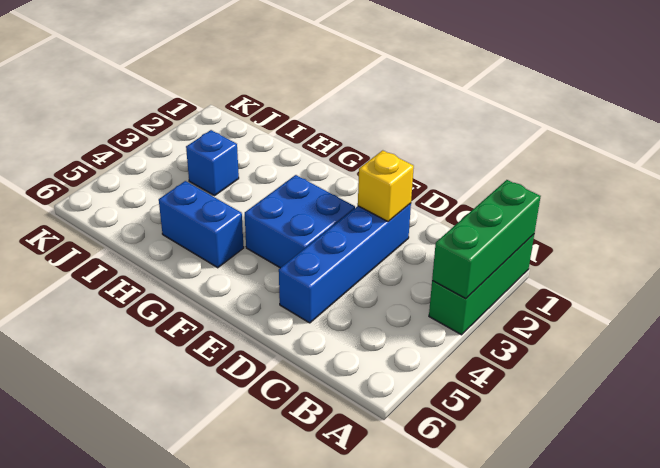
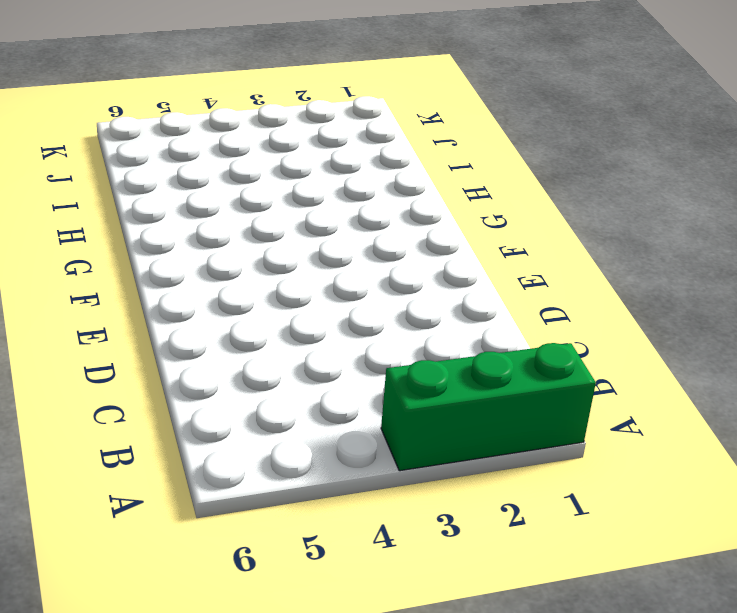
none -> blue brick D2:D5 level 1
none -> blue brick E3:F4 level 1

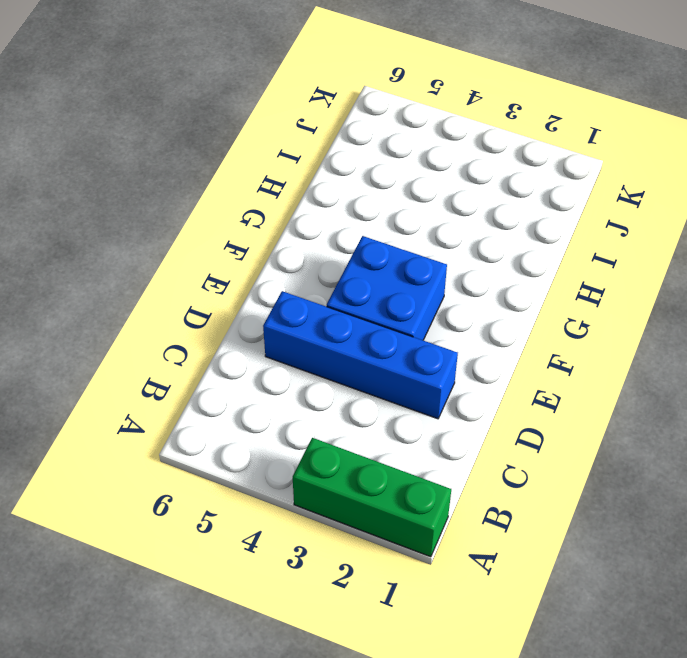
none -> blue brick G5:H5 level 1
none -> blue brick I3 level 1

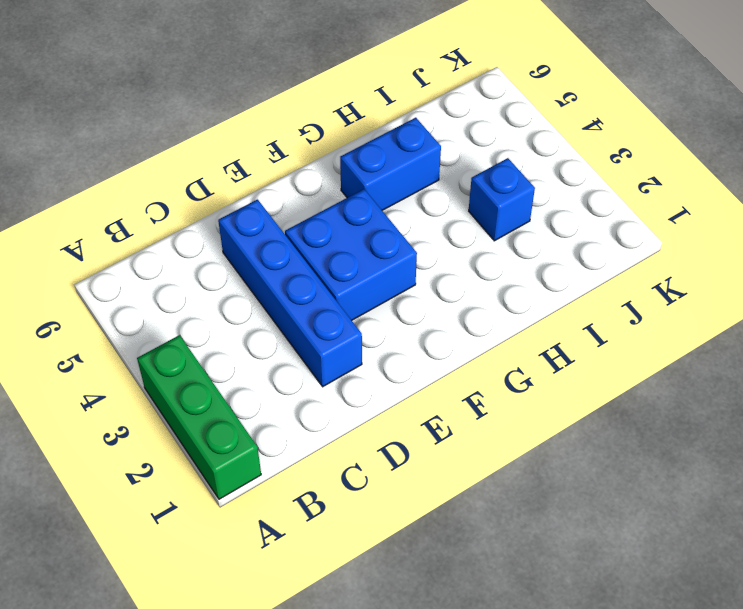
none -> green brick A1:A3 level 2
none -> yellow brick D2 level 2

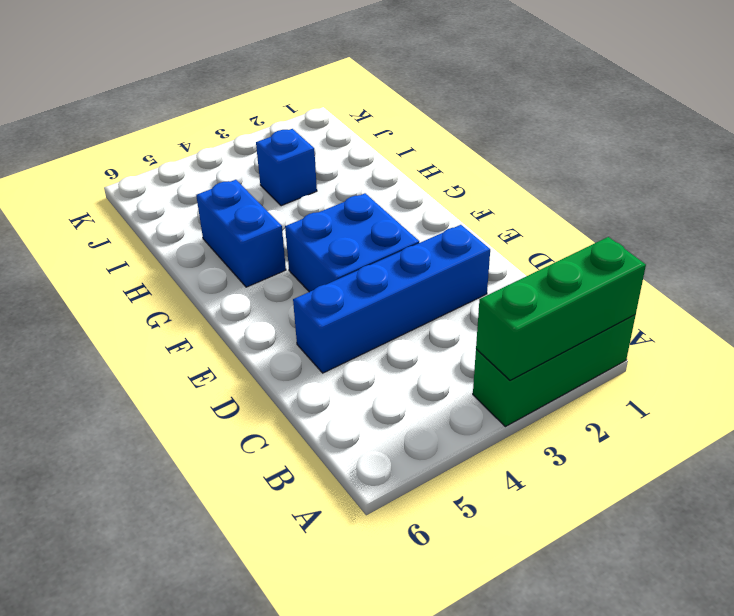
none -> yellow brick D2 level 2

